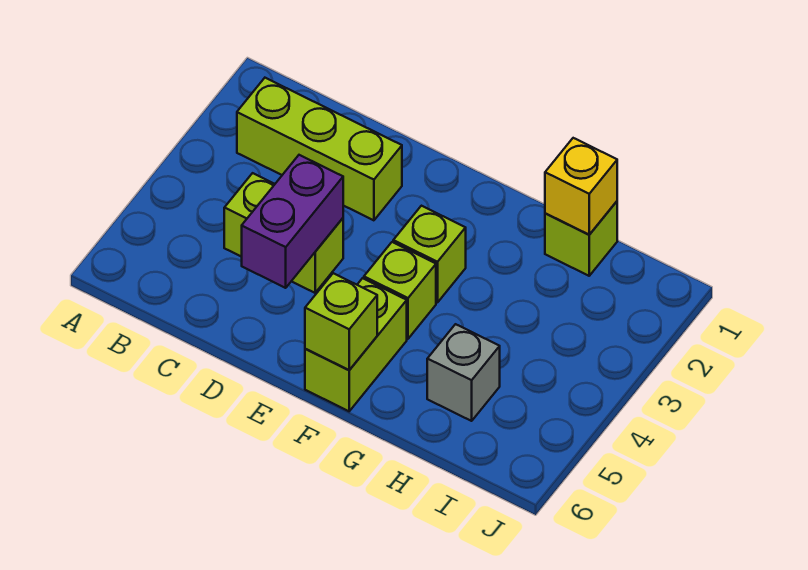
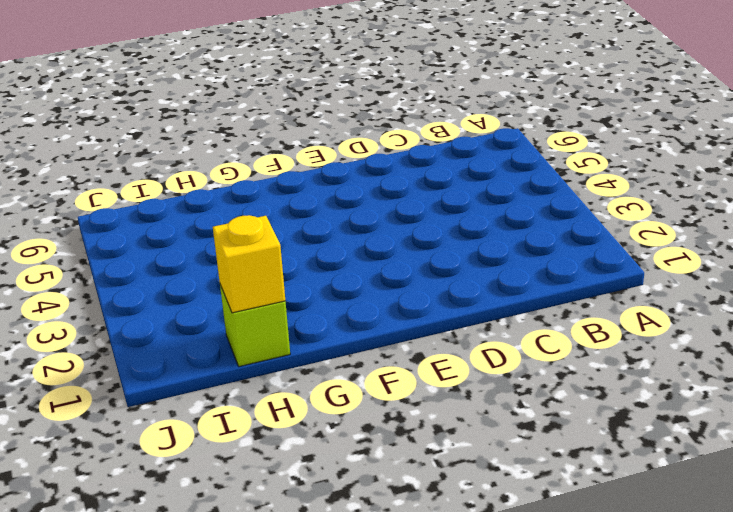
none -> lime brick B2:D2 level 1
none -> lime brick C4:D4 level 1

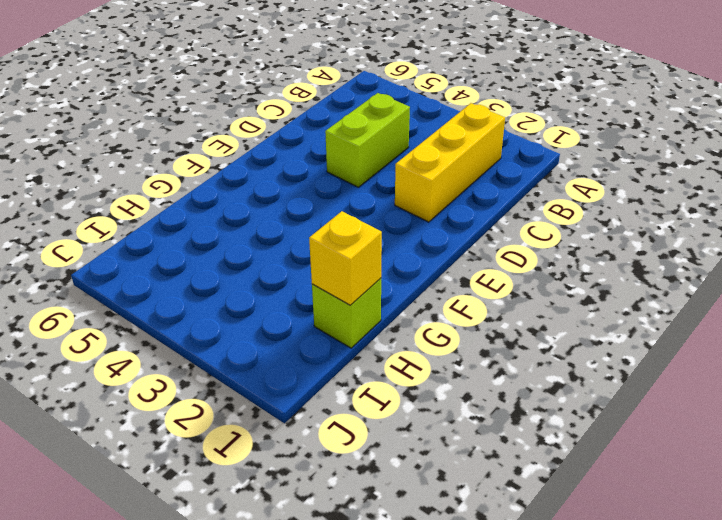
yellow brick B2:D2 level 1 -> lime brick B2:D2 level 1
none -> lime brick F3 level 1
none -> lime brick F4 level 1

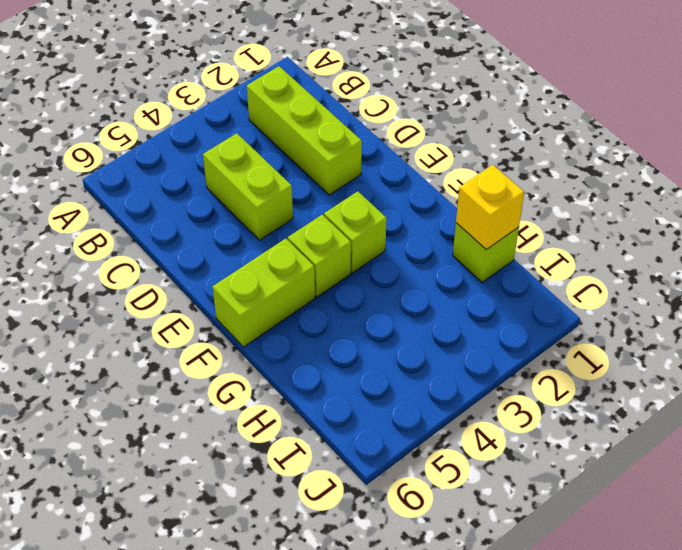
none -> grey brick H5 level 1
none -> purple brick D4:D5 level 2

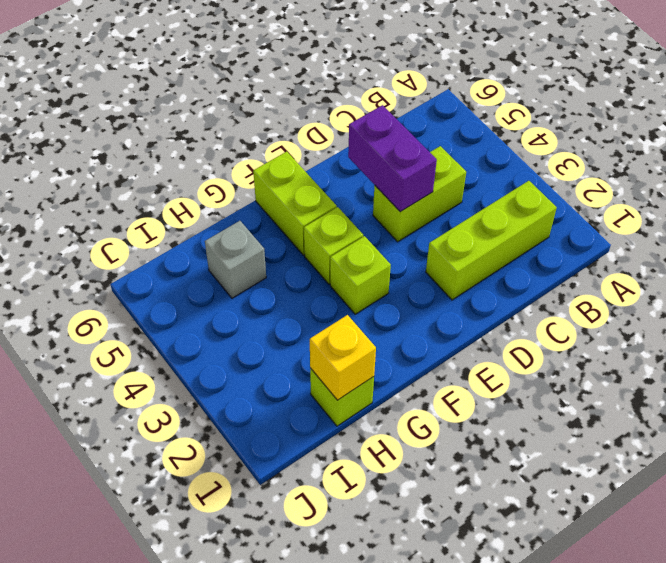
none -> lime brick F6 level 2

